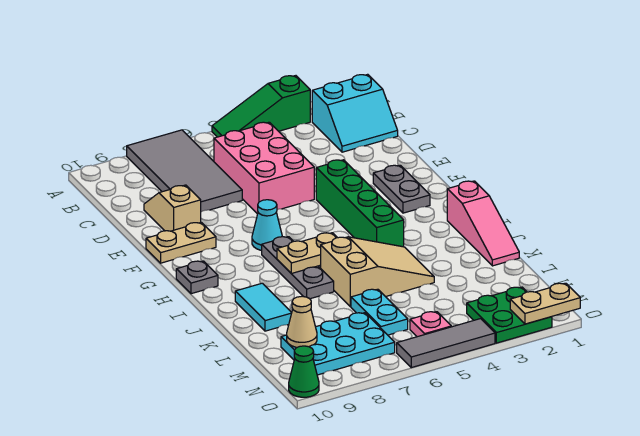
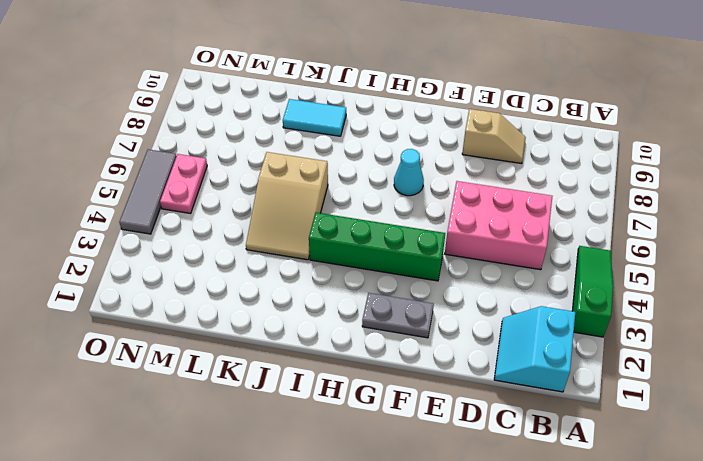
pink plate N5:N6 level 1 -> pink plate N5 level 1
none -> grey tile A7:D8 level 1
none -> tan plate F9:F10 level 1
none -> grey plate H7:J7 level 1

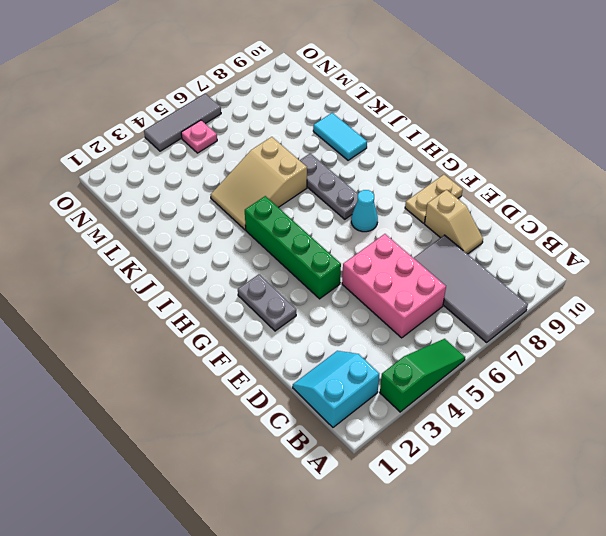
none -> grey plate H10 level 1
none -> pink slope I1:K1 level 1 top I
none -> cyan plate L6:M6 level 1

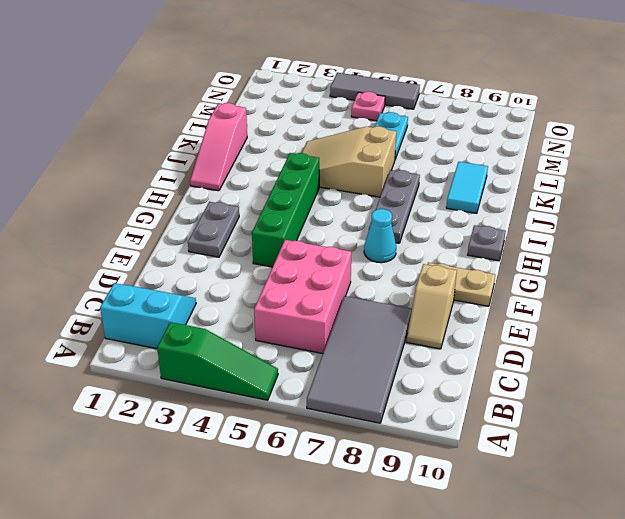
pink slope I1:K1 level 1 top K -> pink slope I1:K1 level 1 top I
none -> cyan plate M7:N9 level 1
none -> green plate N2:O3 level 1
none -> green cone O10 level 1

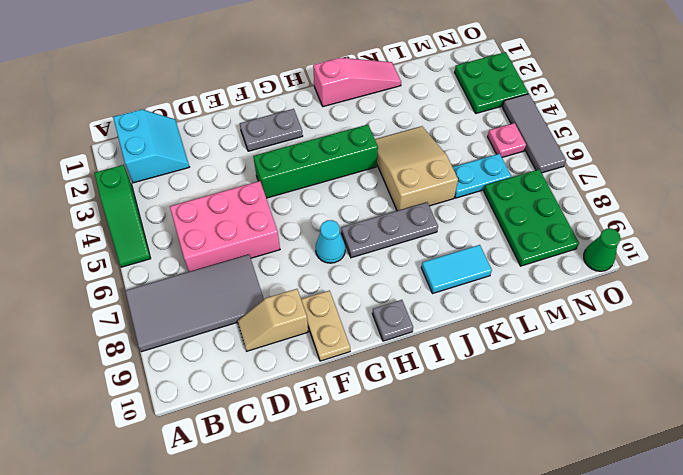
green plate M7:N9 level 1 -> cyan plate M7:N9 level 1
none -> tan plate I6:I7 level 2
none -> tan cone M9 level 2
none -> tan plate O1:O2 level 2

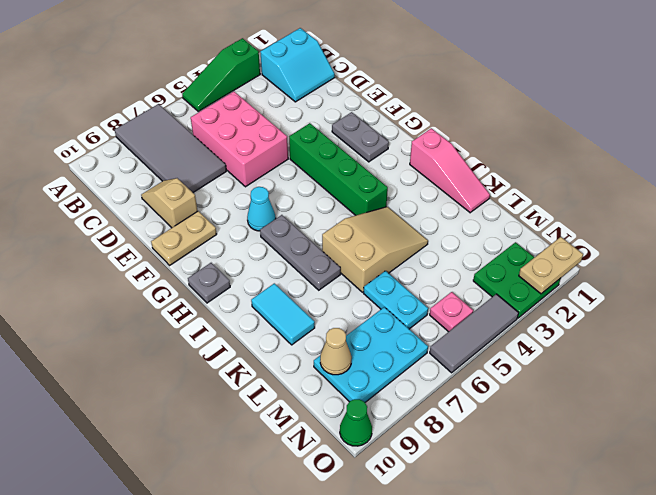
none -> tan plate I6:I7 level 2

